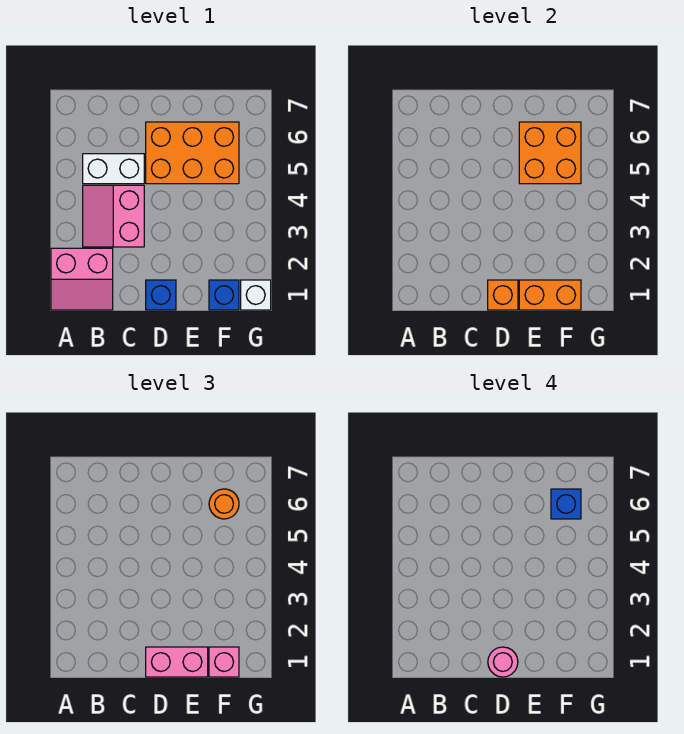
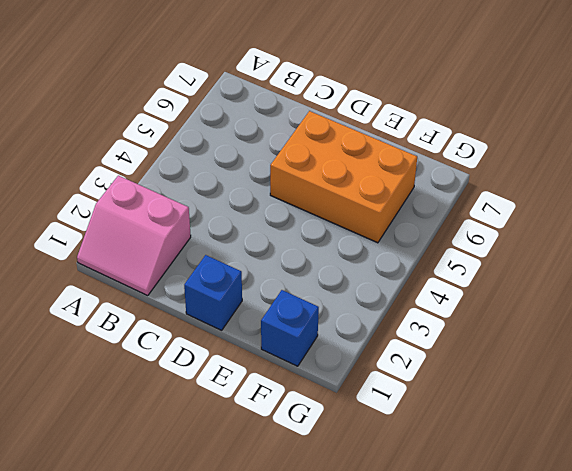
none -> pink slope B3:C4 level 1 top C
none -> white brick B5:C5 level 1
none -> white brick G1 level 1

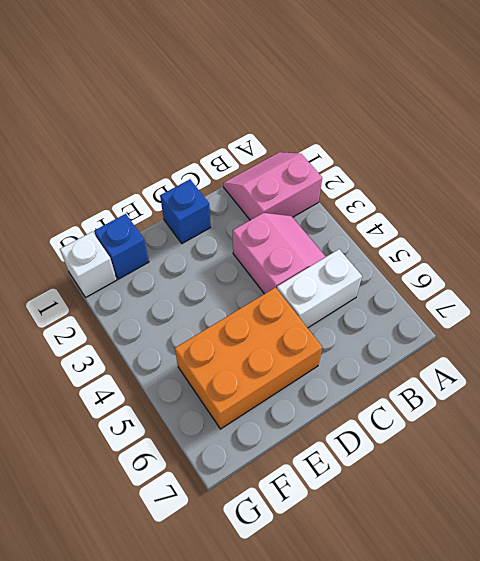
none -> orange brick D1 level 2
none -> orange brick E1:F1 level 2
none -> orange brick E5:F6 level 2

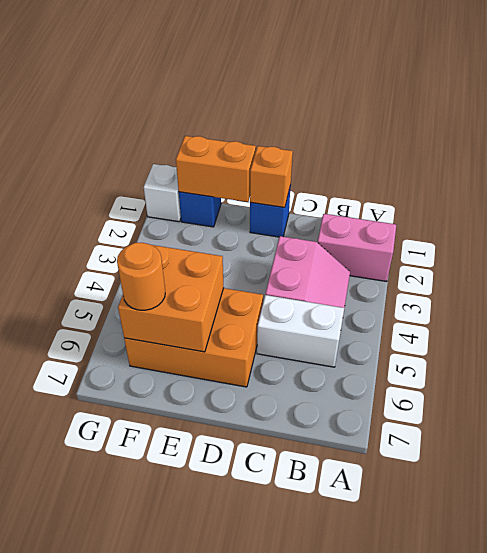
none -> pink brick D1:E1 level 3
none -> pink brick F1 level 3
none -> pink round brick D1 level 4

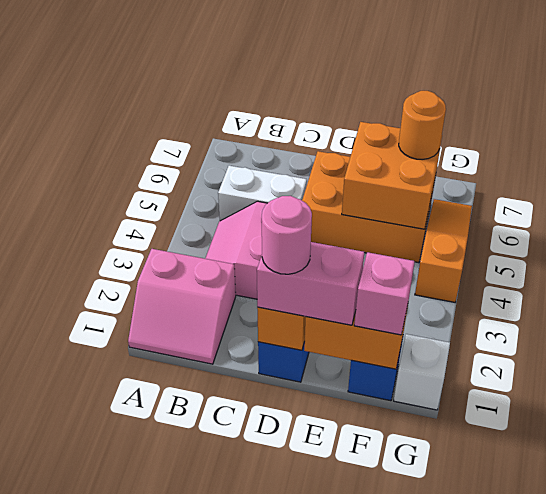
orange slope G4:G6 level 1 top 4 -> none
none -> blue brick F6 level 4

